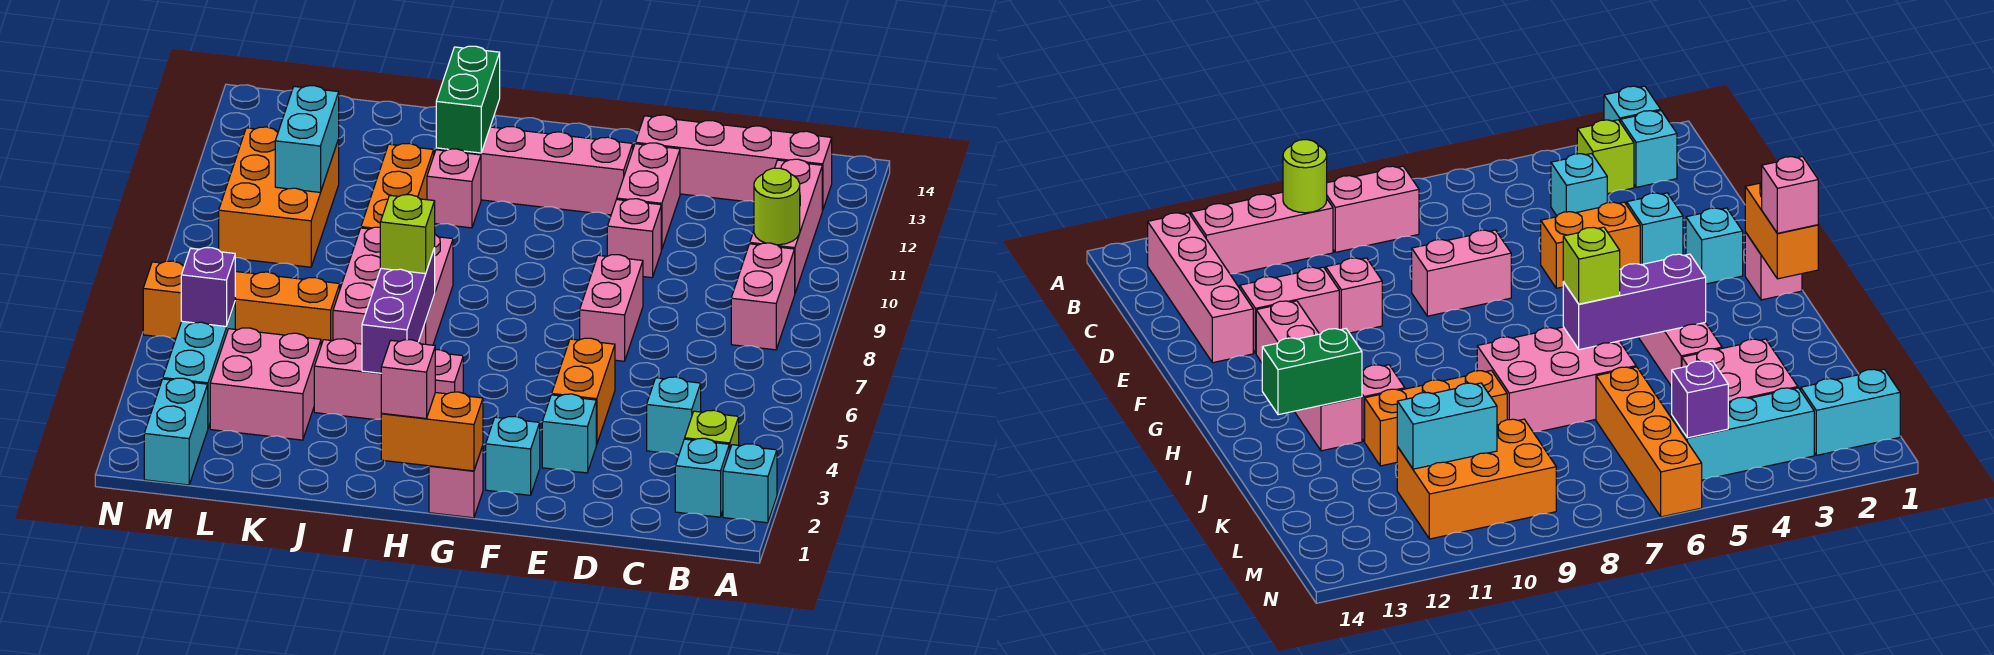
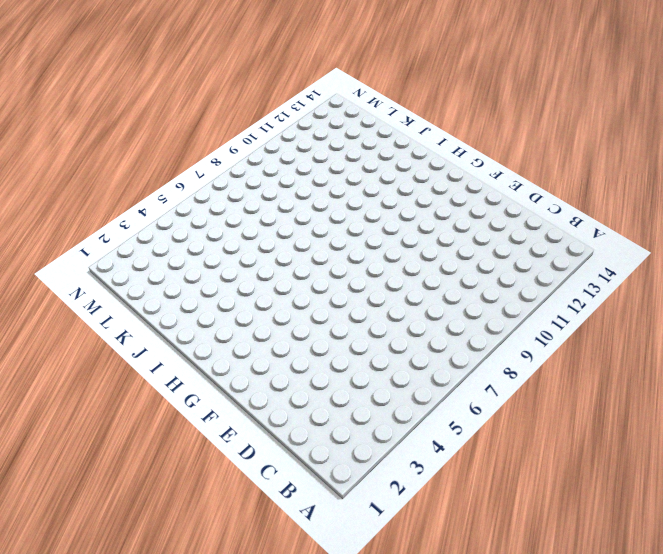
none -> cyan brick A2 level 1
none -> cyan brick B2 level 1
none -> lime brick B3 level 1
none -> pink brick B8:B9 level 1

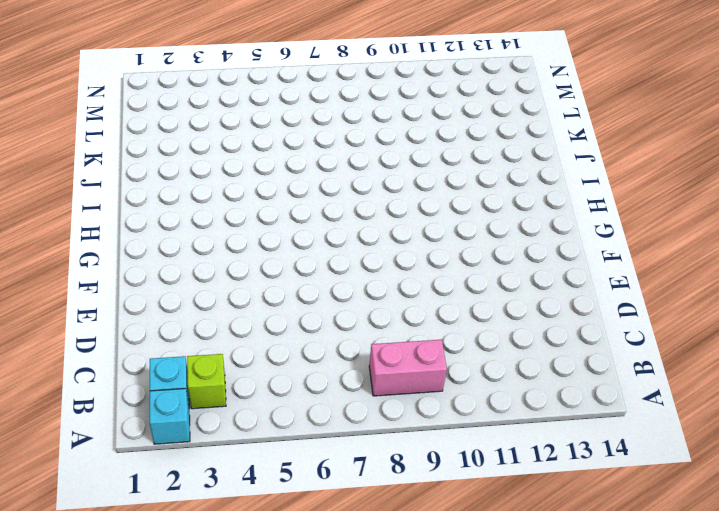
none -> pink brick B10:B12 level 1
none -> pink brick B13:E13 level 1
none -> cyan brick C4 level 1
none -> cyan brick E3 level 1

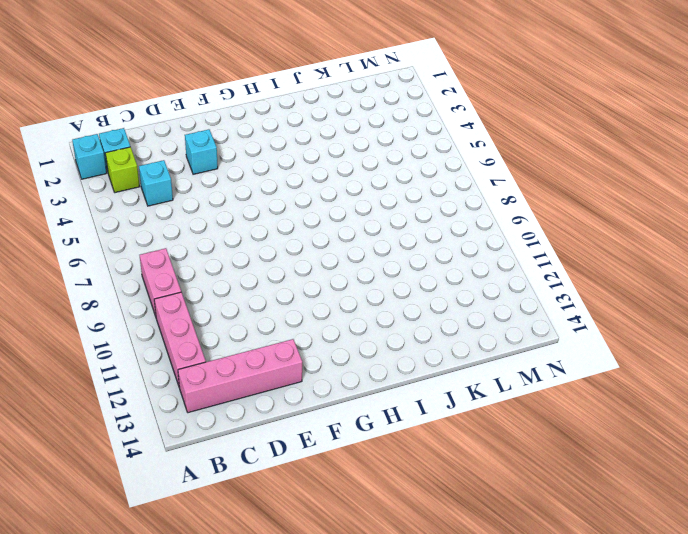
none -> orange brick E4:E5 level 1
none -> pink brick E7:E8 level 1
none -> pink brick E10 level 1
none -> pink brick E11:E12 level 1

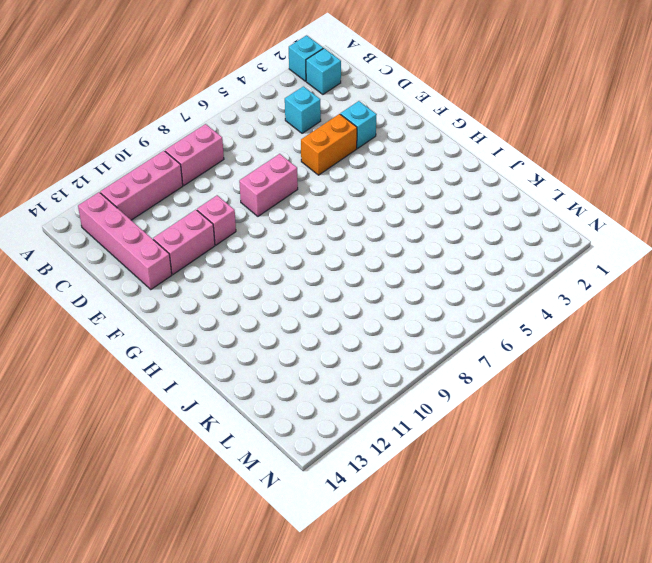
none -> lime brick B3 level 1
none -> cyan brick F2 level 1
none -> pink brick F12:I12 level 1
none -> pink brick G1 level 1

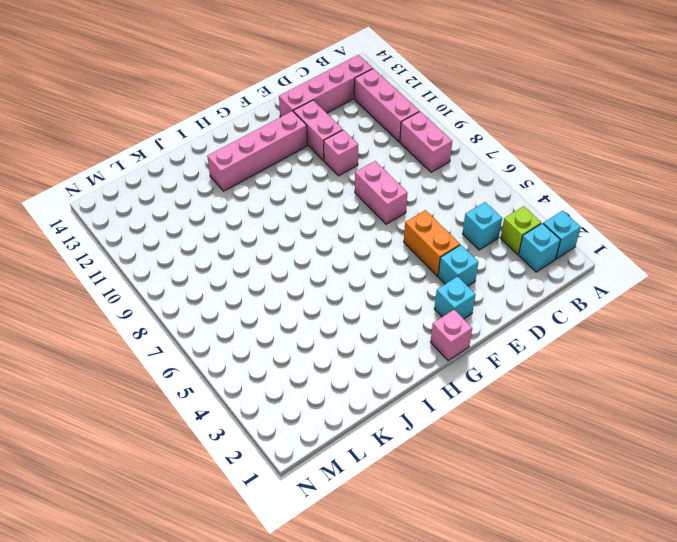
none -> pink brick H4:J4 level 1
none -> pink brick I6:J8 level 1
none -> pink brick I11 level 1
none -> orange brick J9:J11 level 1

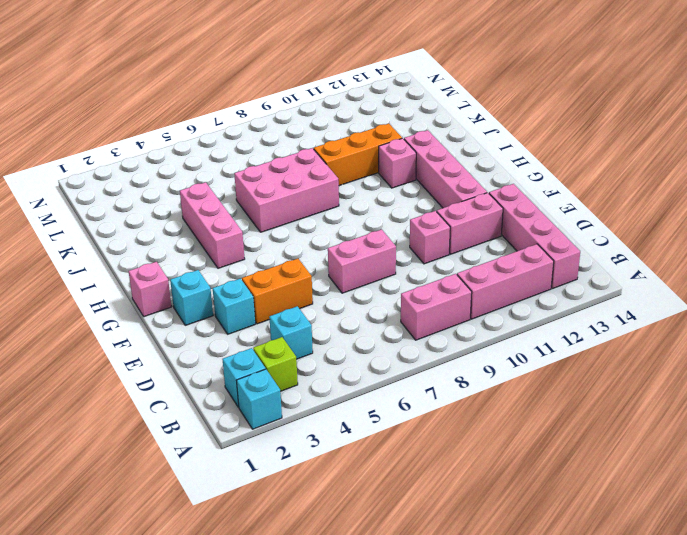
none -> pink brick K3:L4 level 1
none -> orange brick K6:N6 level 1
none -> orange brick L9:M11 level 1
none -> cyan brick M1:M2 level 1

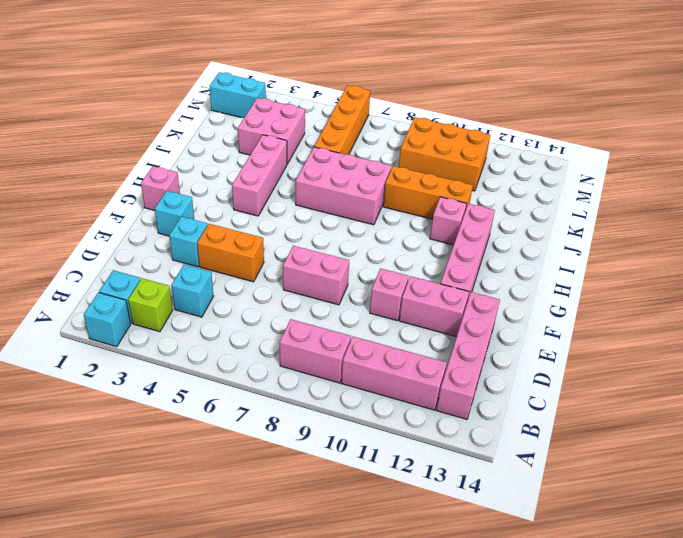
none -> cyan brick M3:M5 level 1
none -> lime round brick B10 level 2
none -> orange brick G1:H1 level 2
none -> purple brick I4:I6 level 2

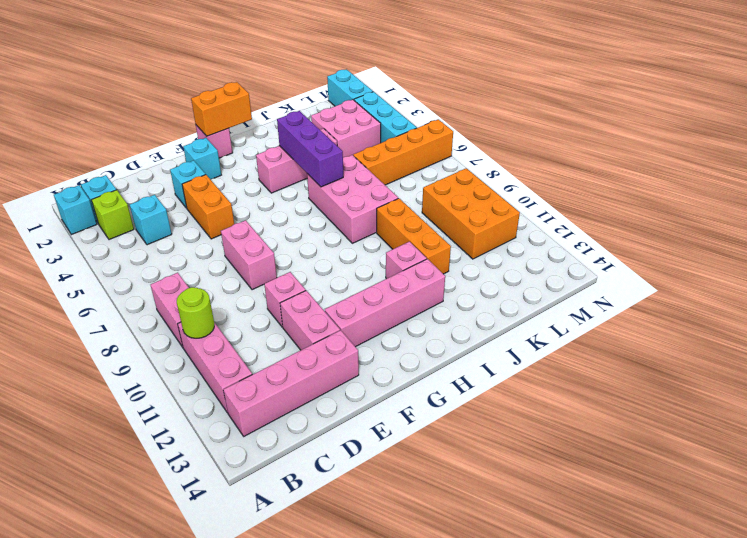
none -> green brick I12:I13 level 2
none -> cyan brick L10:L11 level 2
none -> purple brick M5 level 2
none -> pink brick H1 level 3

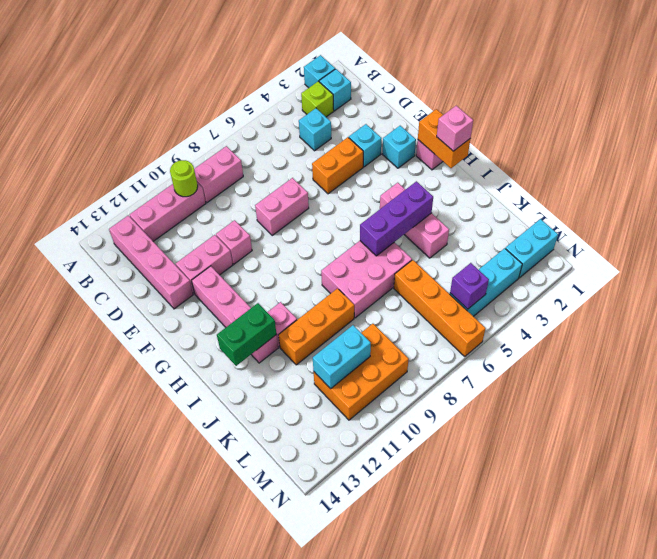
none -> pink brick K3:L4 level 1
none -> lime brick I6 level 3

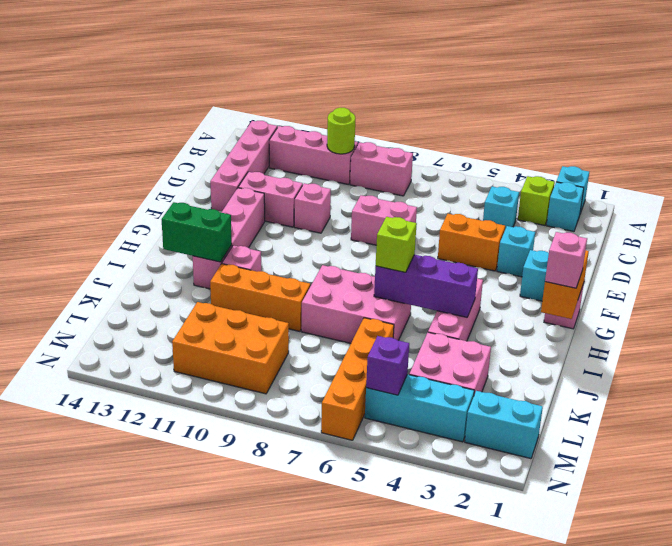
none -> cyan brick L10:L11 level 2

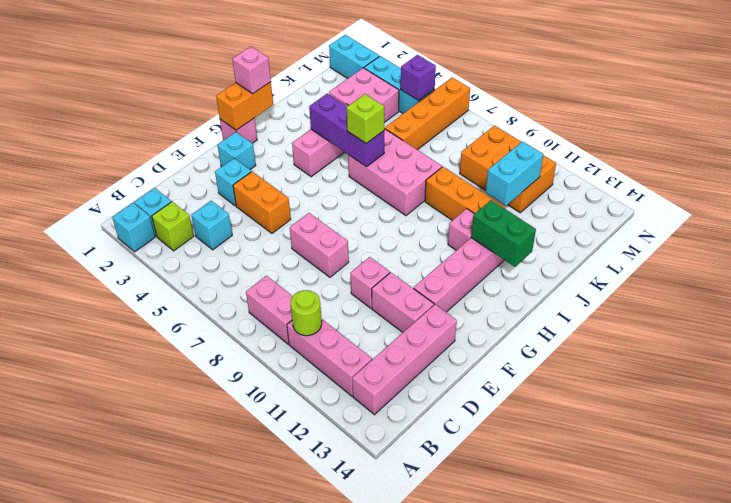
cyan brick K11:L11 level 2 -> cyan brick L10:L11 level 2

